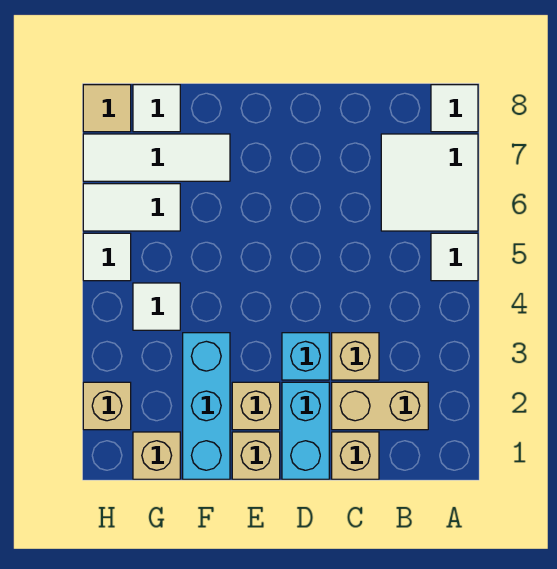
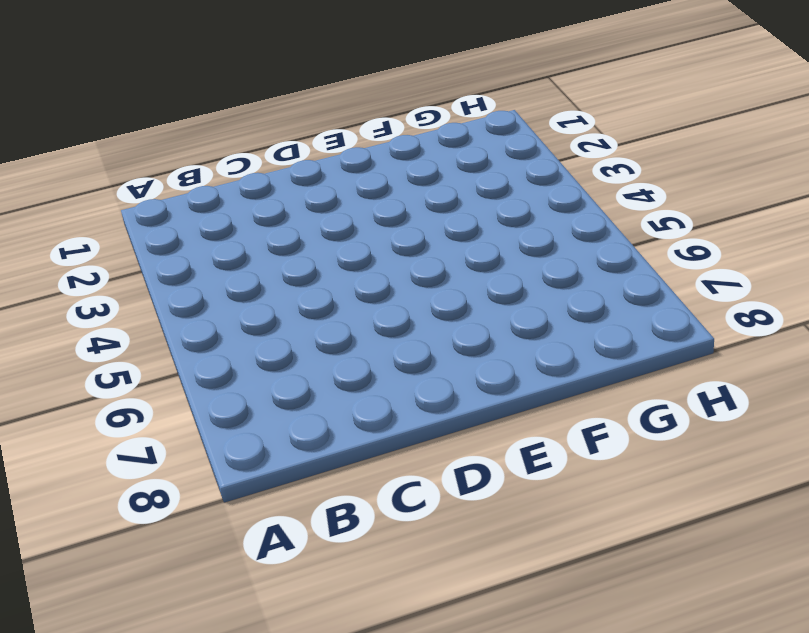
none -> white tile A5 level 1
none -> white tile A6:B7 level 1
none -> white tile A8 level 1

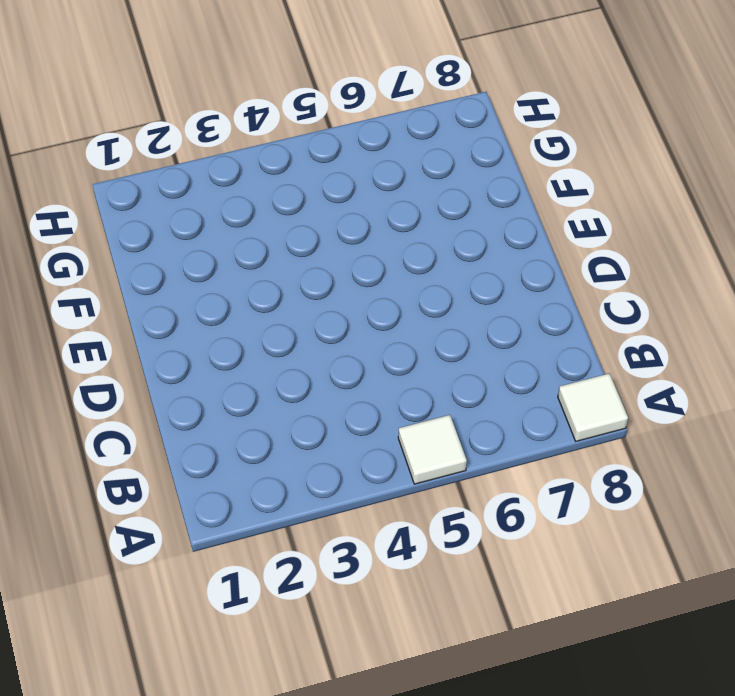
none -> white tile A6:B7 level 1
none -> tan brick B2:C2 level 1
none -> tan brick C1 level 1

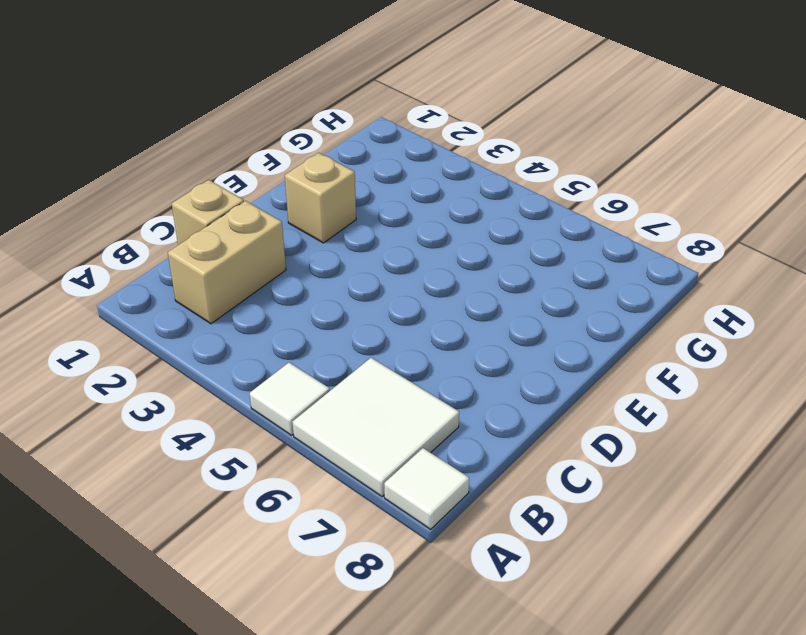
none -> tan brick C3 level 1
none -> cyan brick D1:D2 level 1
none -> cyan brick D3 level 1

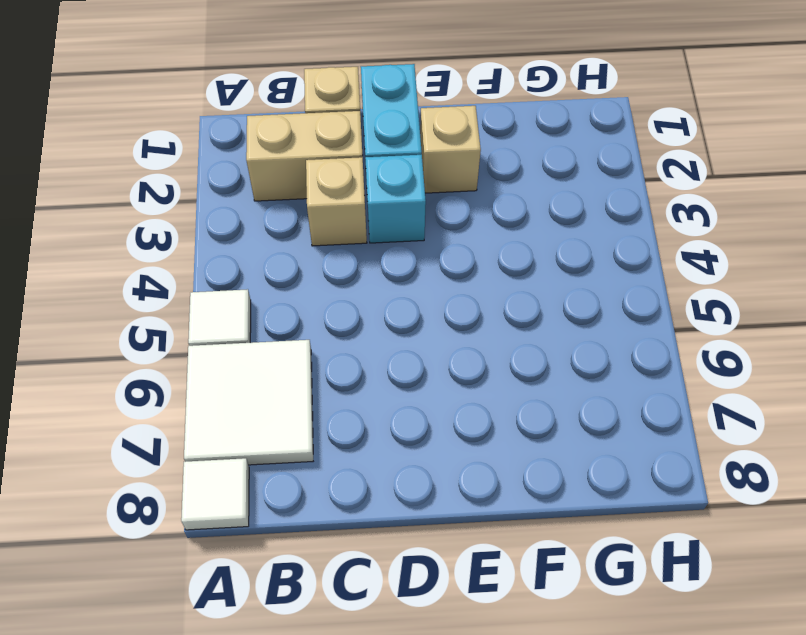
none -> tan brick E1 level 1
none -> cyan brick F1:F3 level 1
none -> white tile F7:H7 level 1

